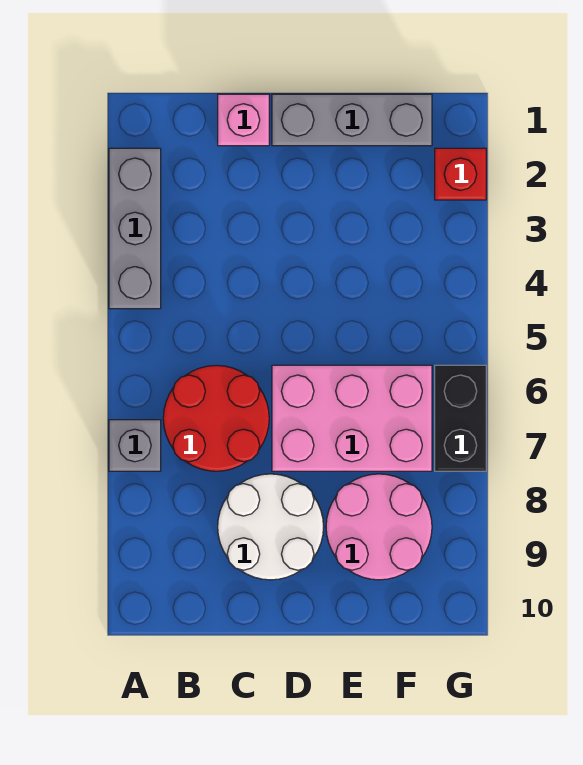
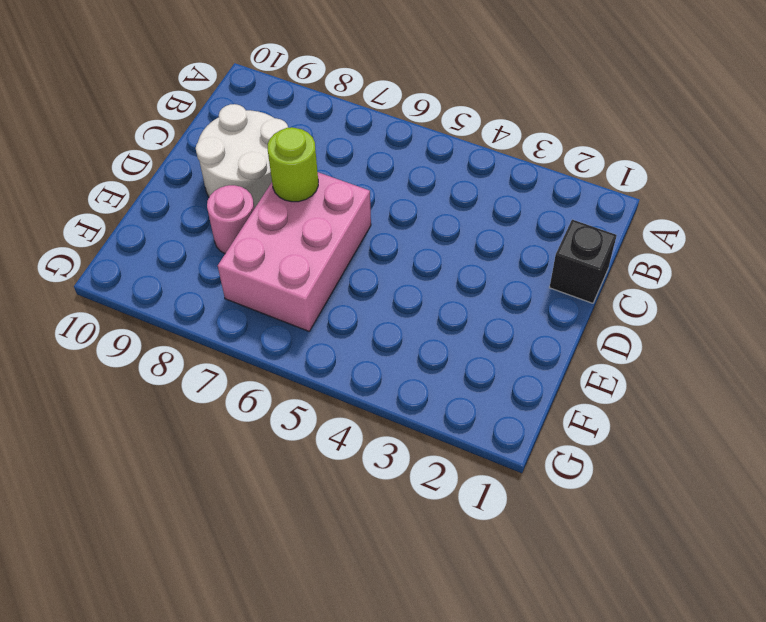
black brick C1 level 1 -> pink brick C1 level 1
lime round brick D7 level 2 -> none
pink round brick E8 level 1 -> pink round brick E8:F9 level 1
none -> grey brick A2:A4 level 1
none -> grey brick A7 level 1

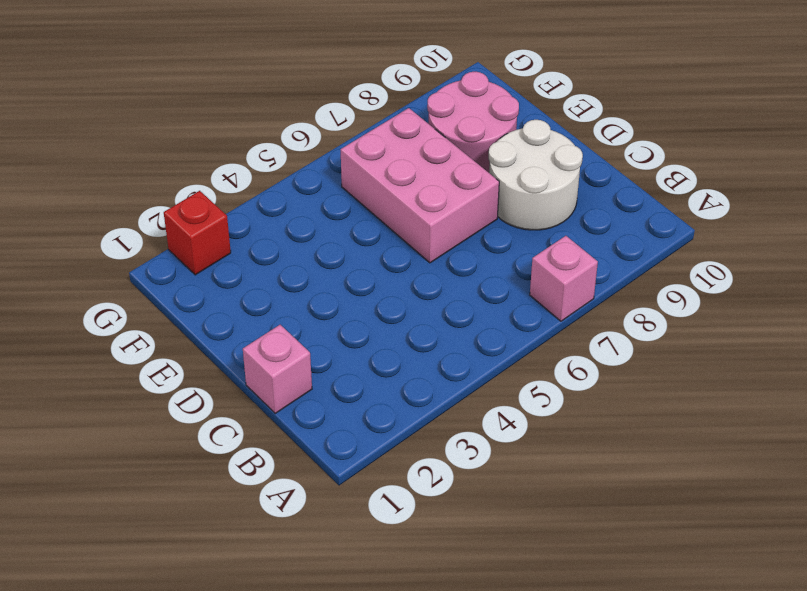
pink brick A7 level 1 -> grey brick A7 level 1
none -> grey brick A2:A4 level 1
none -> red round brick B6:C7 level 1

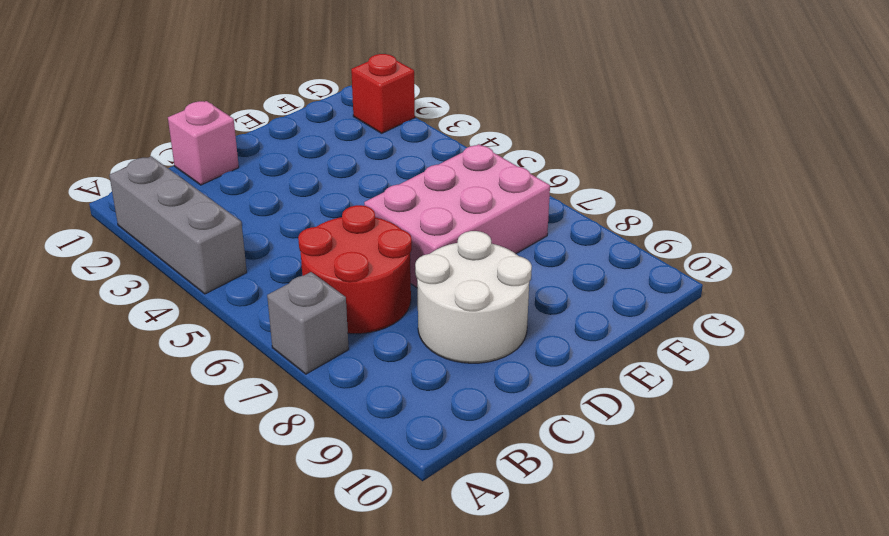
none -> grey brick D1:F1 level 1
none -> pink round brick E8:F9 level 1

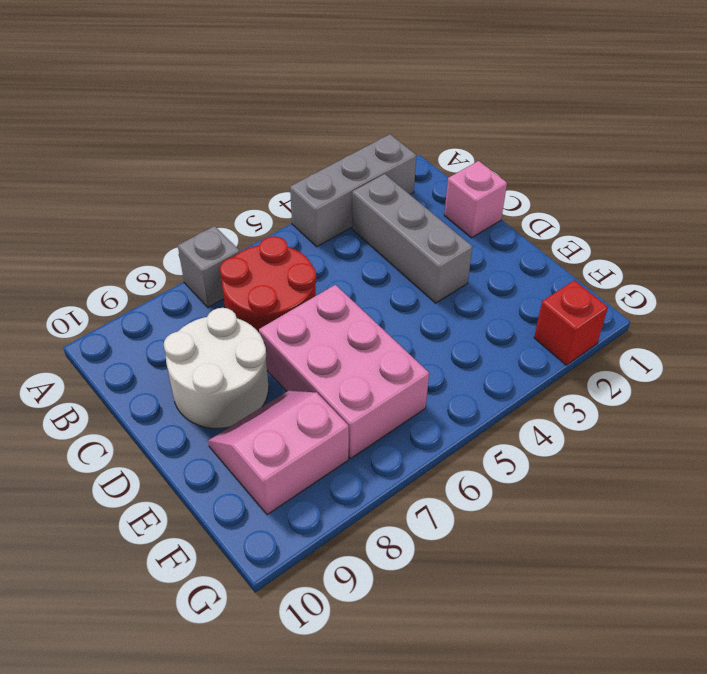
grey brick B3:D3 level 1 -> grey brick D1:F1 level 1
pink slope E8:F9 level 1 top F -> pink round brick E8:F9 level 1
none -> black brick G6:G7 level 1

